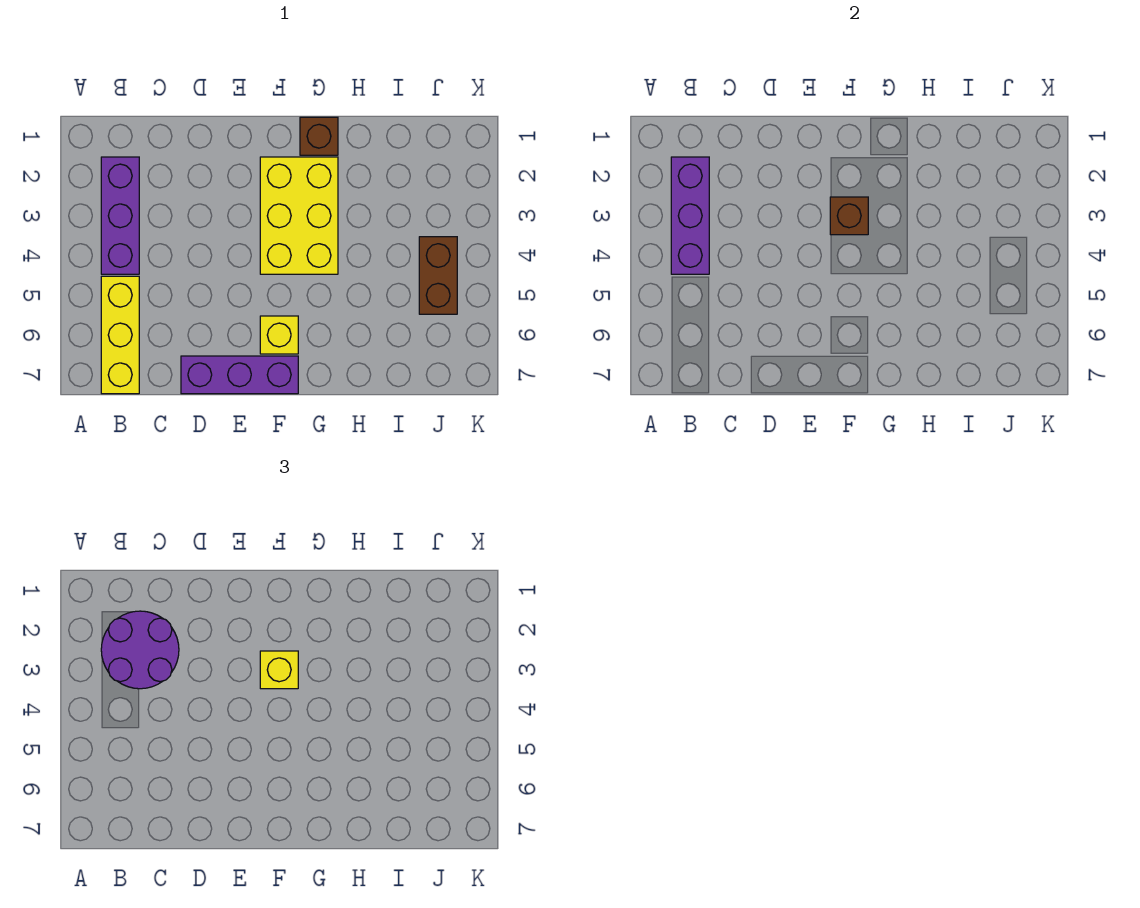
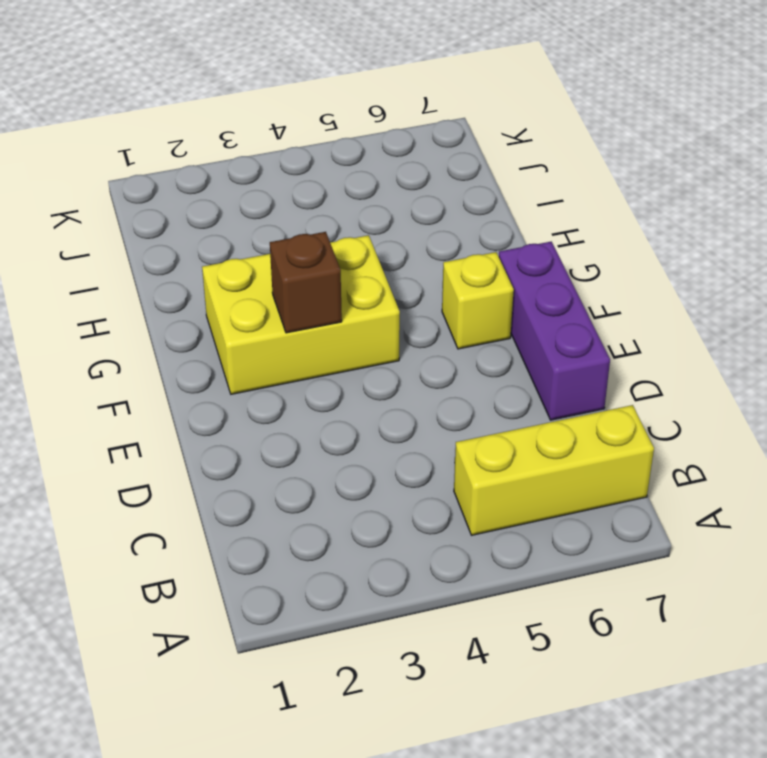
none -> purple brick B2:B4 level 1
none -> brown brick G1 level 1

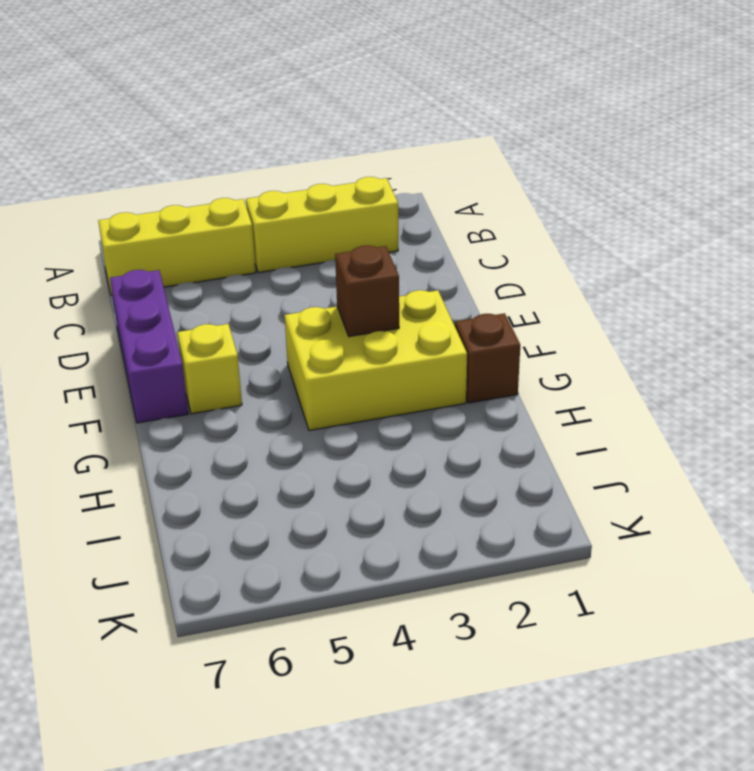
yellow brick B2:B4 level 1 -> purple brick B2:B4 level 1
none -> brown brick J4:J5 level 1
none -> purple brick B2:B4 level 2

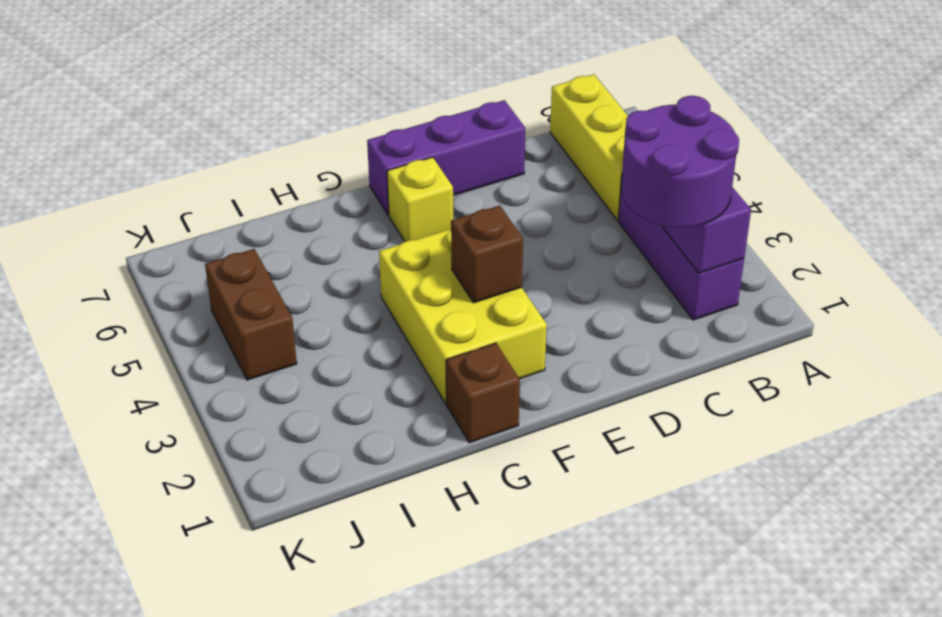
none -> yellow brick F3 level 3

